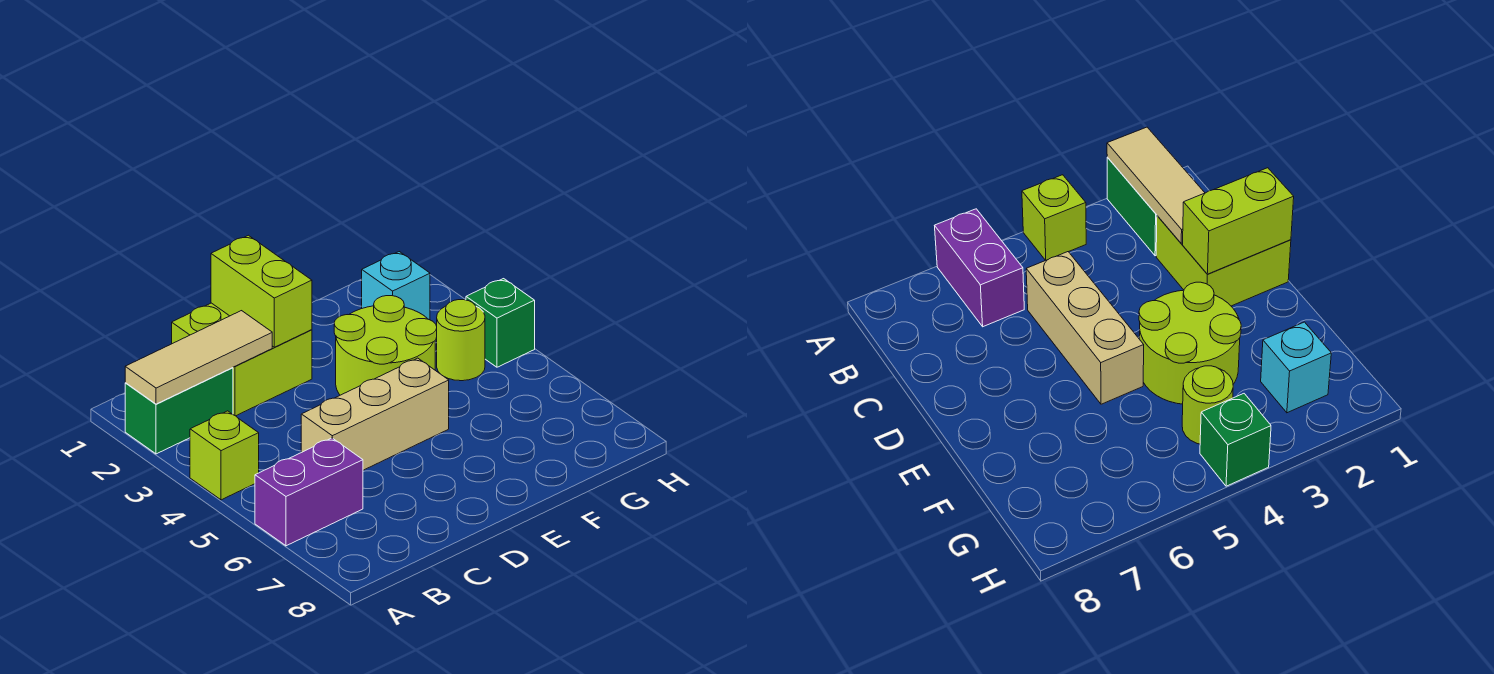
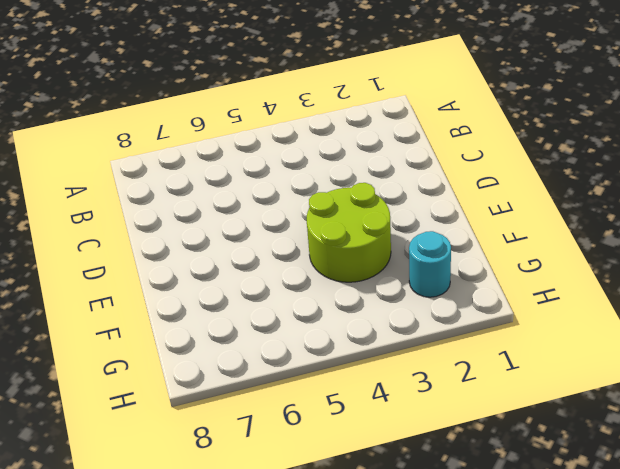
cyan round brick G2 level 1 -> cyan brick G2 level 1
none -> green brick A2:B2 level 1
none -> lime brick A4 level 1

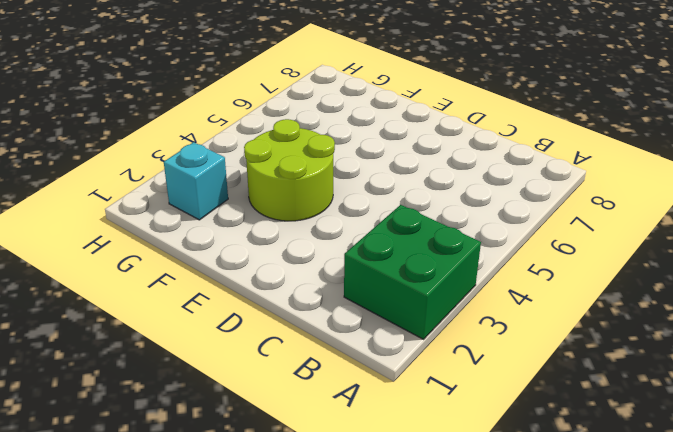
green brick A2:B3 level 1 -> green brick A2:B2 level 1
none -> lime brick A4 level 1
none -> purple brick A6:B6 level 1

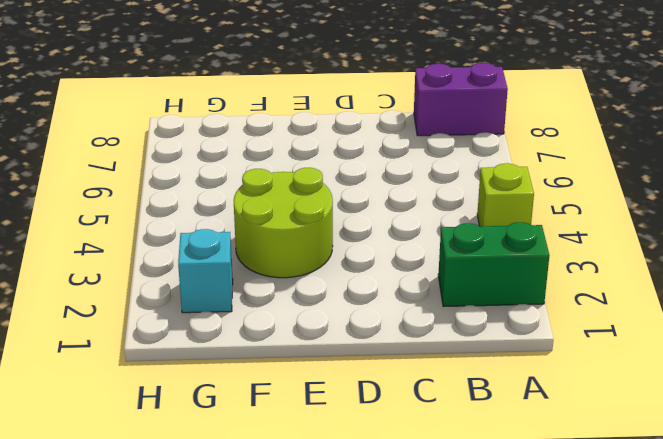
purple brick A8:B8 level 1 -> purple brick A6:B6 level 1
none -> lime brick C1:D2 level 1
none -> tan brick C5:E5 level 1

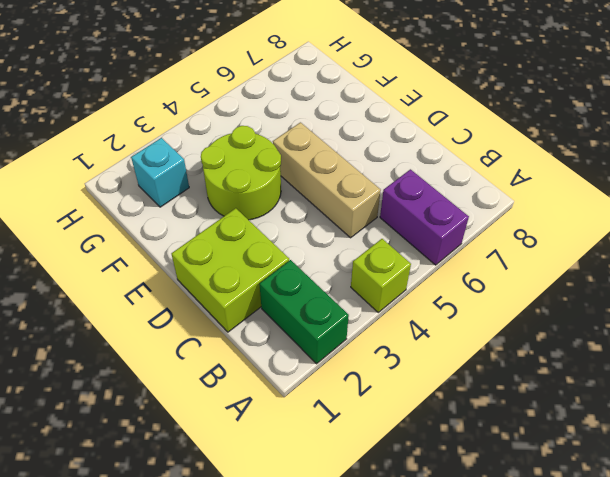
none -> lime round brick G4 level 1
none -> green brick H4 level 1

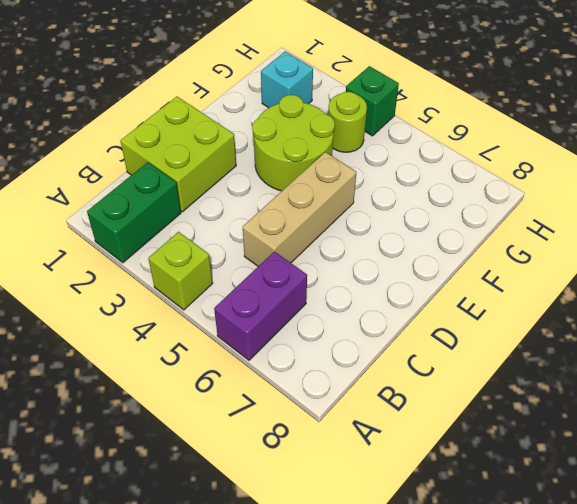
none -> tan tile A2:C2 level 2
none -> lime brick D1:D2 level 2

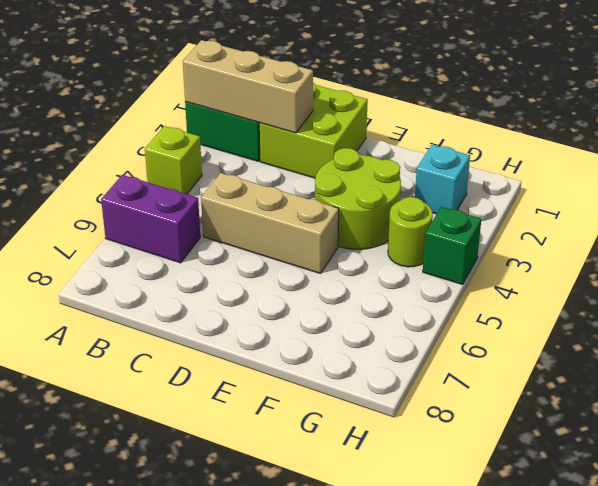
tan brick A2:C2 level 2 -> tan tile A2:C2 level 2
none -> lime brick D1:D2 level 2

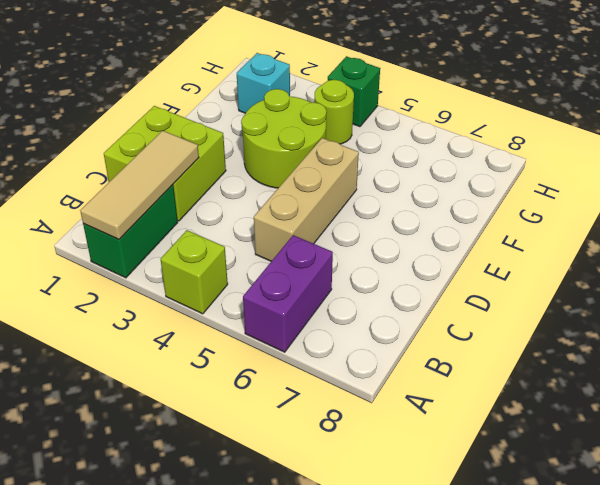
none -> lime brick D1:D2 level 2

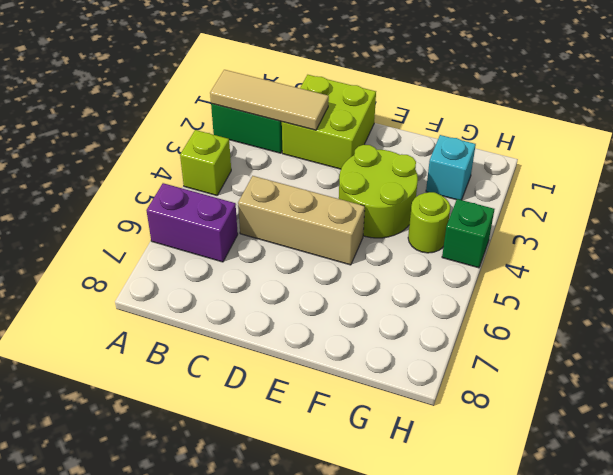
none -> lime brick D1:D2 level 2

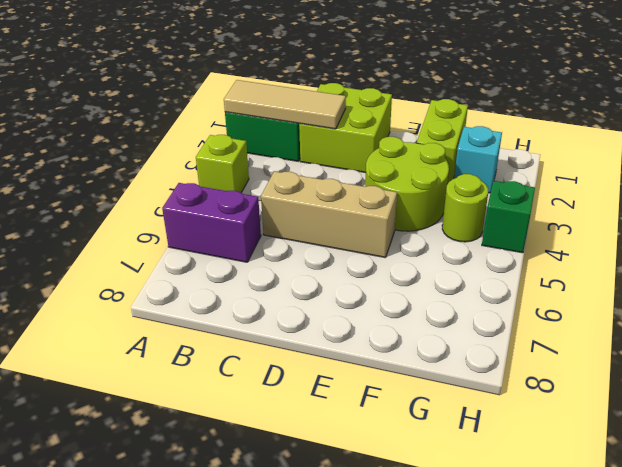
lime brick F1:F2 level 1 -> lime brick D1:D2 level 2

